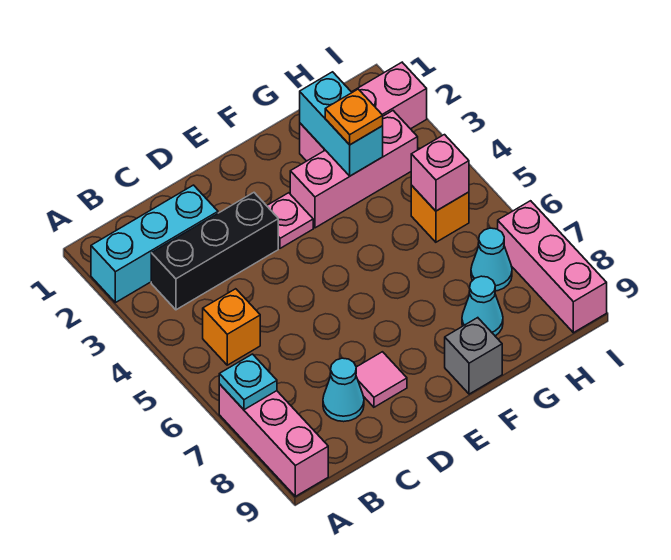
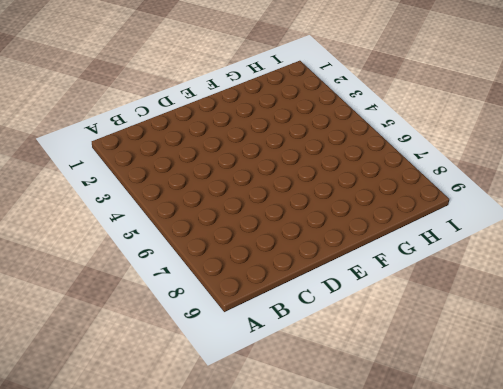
none -> cyan brick A2:C2 level 1
none -> pink brick A7:A9 level 1
none -> black brick B3:D3 level 1

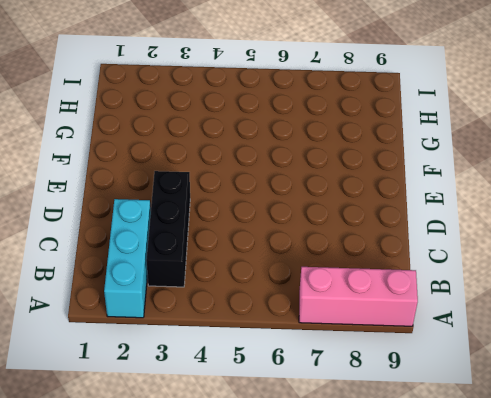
none -> orange brick B5 level 1
none -> cyan cone C8 level 1
none -> pink tile D8 level 1

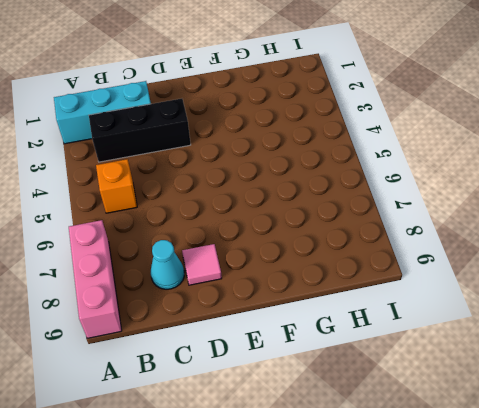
none -> pink plate E3 level 1
none -> pink brick F3:H3 level 1
none -> grey brick F9 level 1

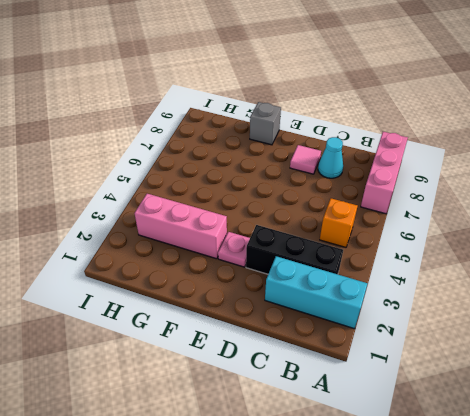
none -> pink brick G2:I2 level 1
none -> cyan cone G8 level 1
none -> orange brick H5 level 1

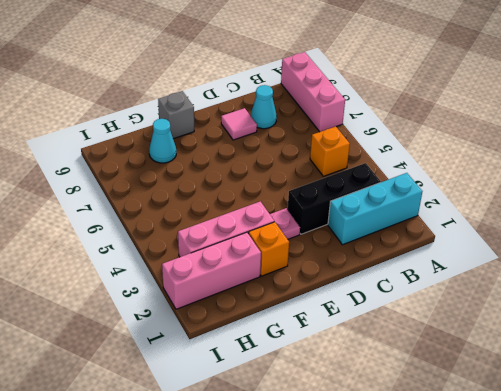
orange brick F2 level 1 -> orange brick H5 level 1
none -> cyan cone H7 level 1
none -> pink brick I7:I9 level 1
none -> cyan plate A7 level 2

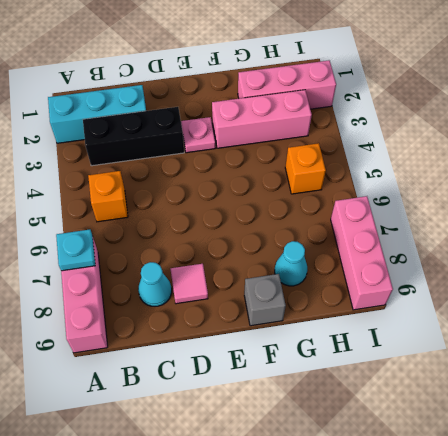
none -> cyan cone H7 level 1
none -> cyan brick G2:G3 level 2
none -> pink brick H5 level 2

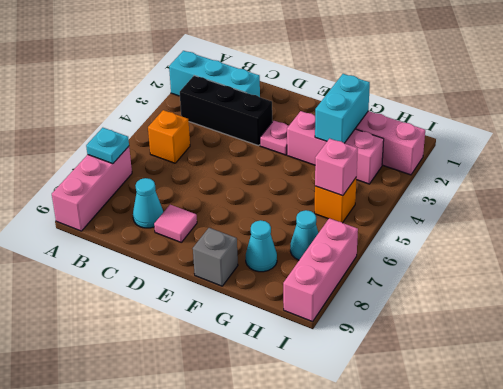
none -> orange plate G3 level 3

